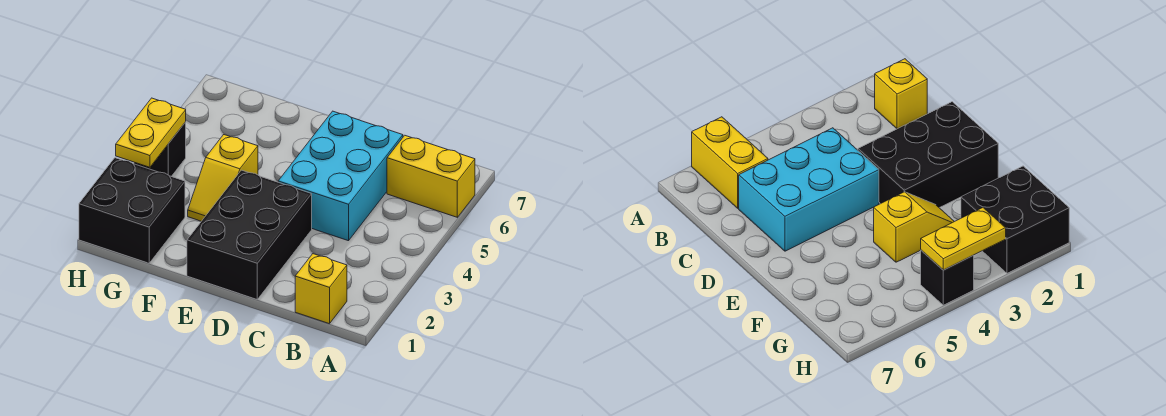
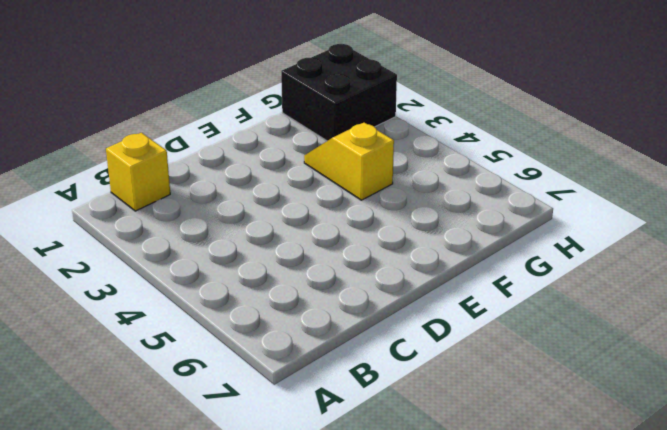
none -> yellow brick A6:B6 level 1
none -> cyan brick C4:D6 level 1

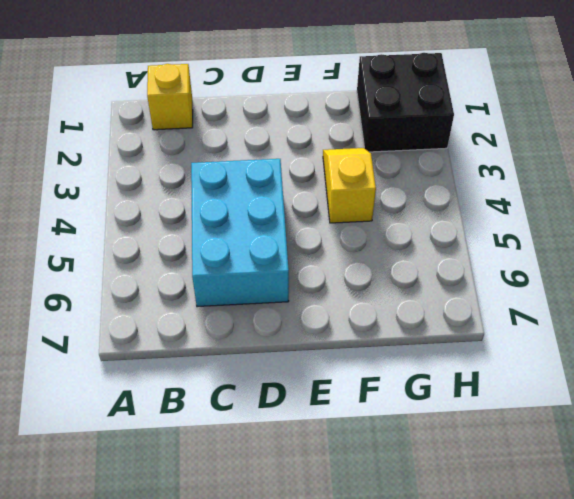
none -> yellow brick A6:B6 level 1
none -> black brick D1:E3 level 1

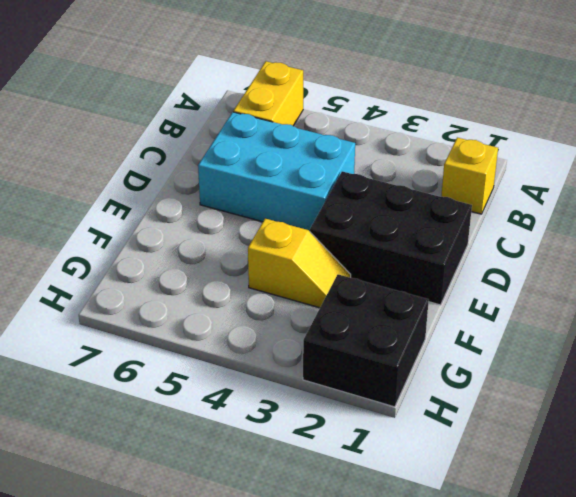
none -> black brick H4 level 1
none -> yellow plate H3:H4 level 2

